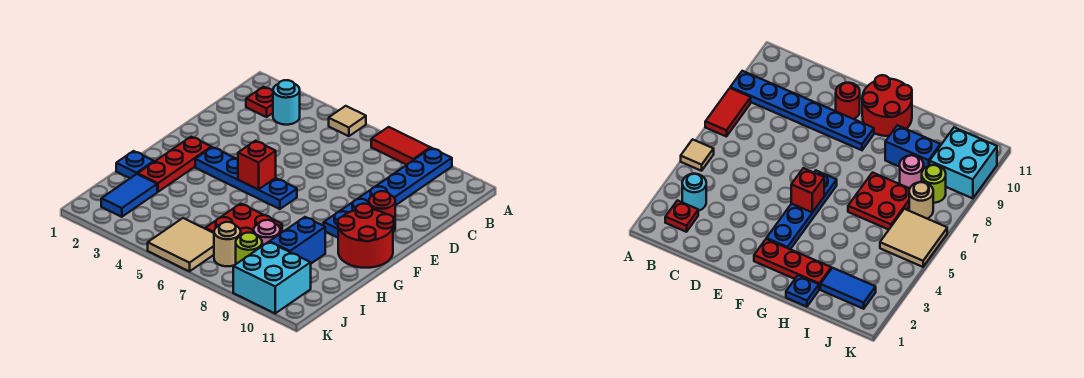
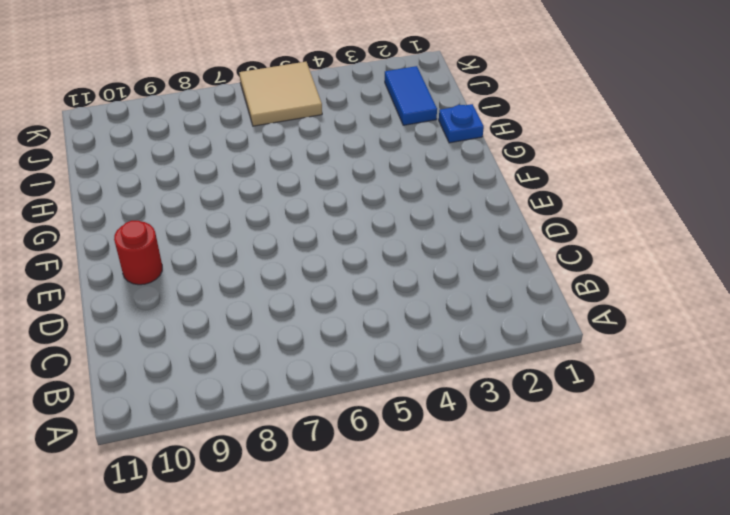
none -> tan tile A5 level 1
none -> red tile A7:A8 level 1
none -> blue plate A9:F9 level 1

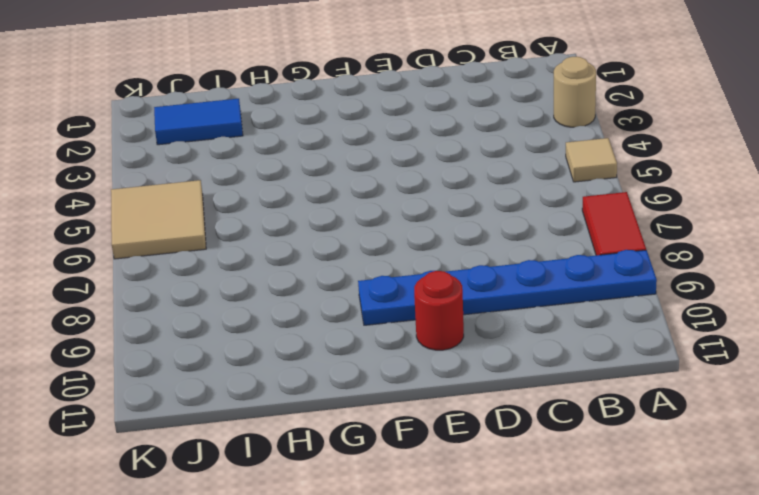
tan round brick A3 level 1 -> tan round brick J7 level 1
none -> red plate B2 level 1
none -> cyan round brick B3 level 1
none -> red plate F2:H2 level 1

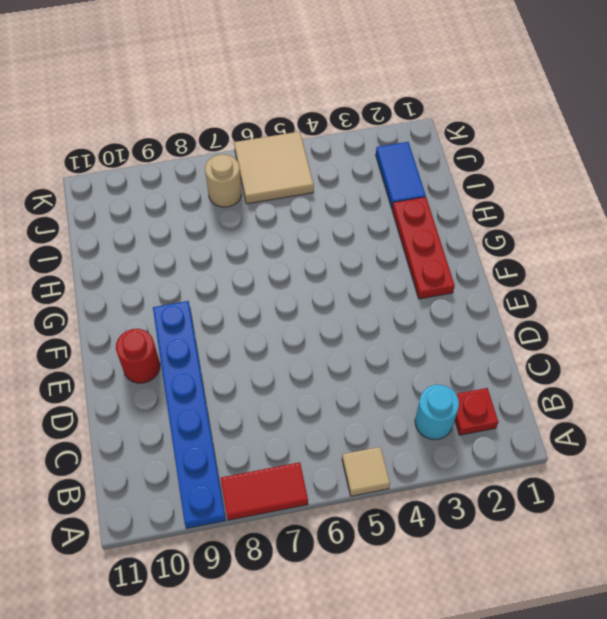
none -> blue plate F3:F6 level 1
none -> red round brick F10:G11 level 1
none -> blue plate H1 level 1

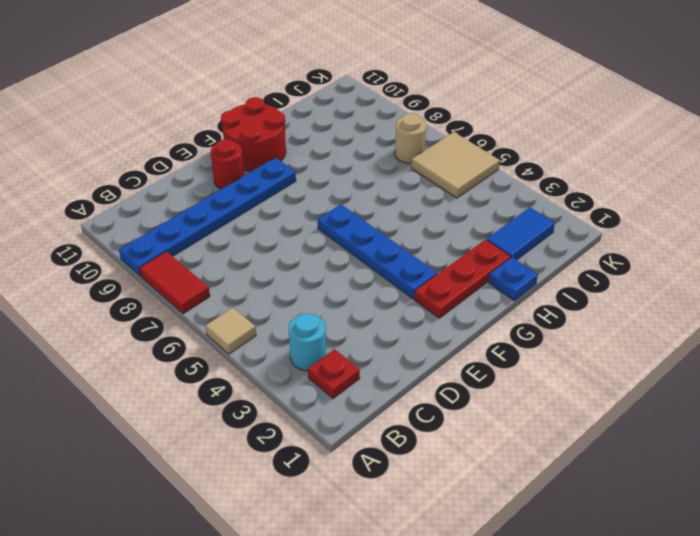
none -> red plate H6:I7 level 1
none -> blue brick H9:I9 level 1
none -> pink round brick I8 level 1

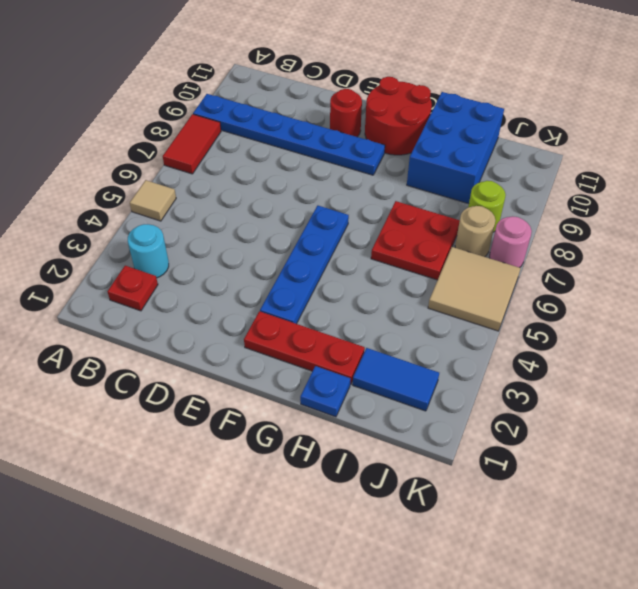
blue brick H9:I11 level 1 -> blue brick H9:I9 level 1
pink round brick K7 level 1 -> pink round brick I8 level 1
none -> cyan brick J9:K10 level 1
none -> red brick F5 level 2

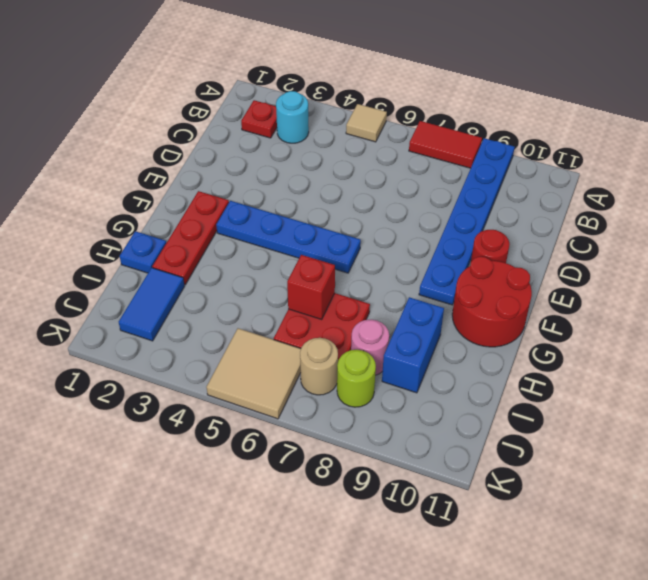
red brick H6 level 2 -> red brick F5 level 2
none -> cyan brick J9:K10 level 1

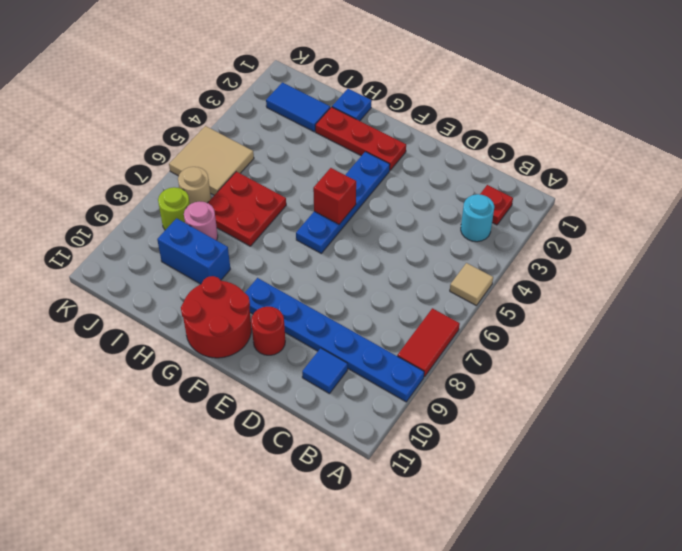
blue tile C10 level 1 -> none
none -> cyan brick J9:K10 level 1

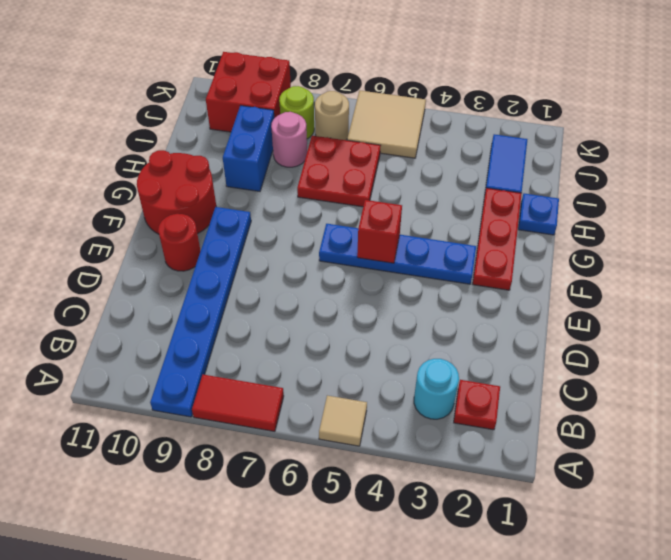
red brick J9:K10 level 1 -> cyan brick J9:K10 level 1

